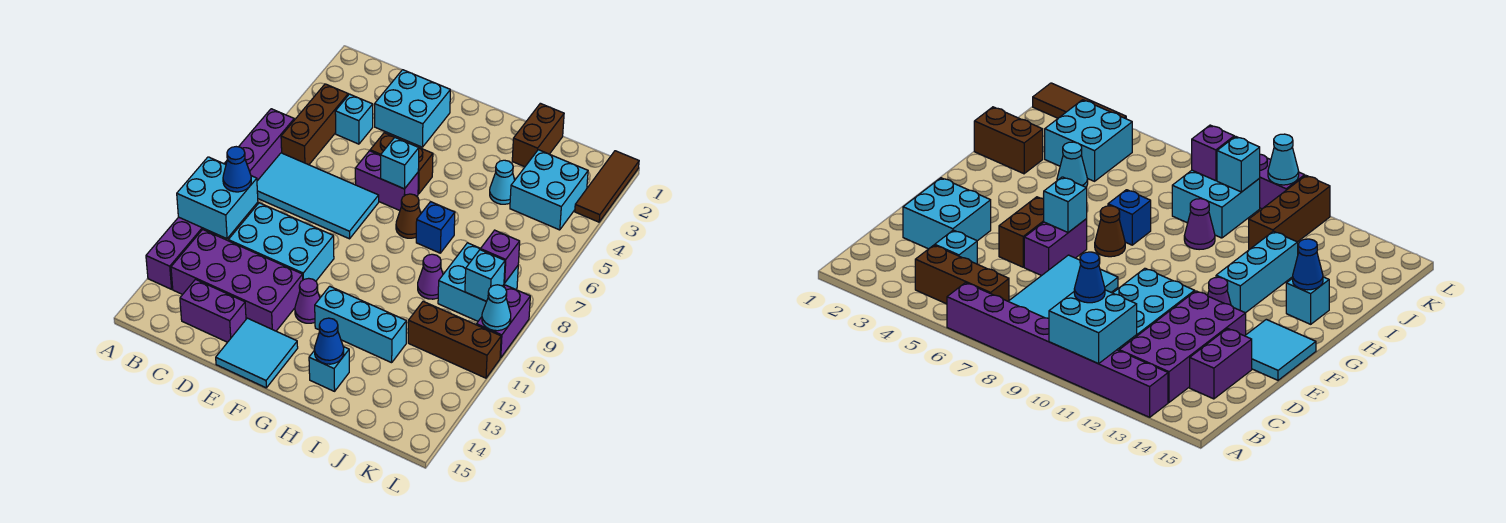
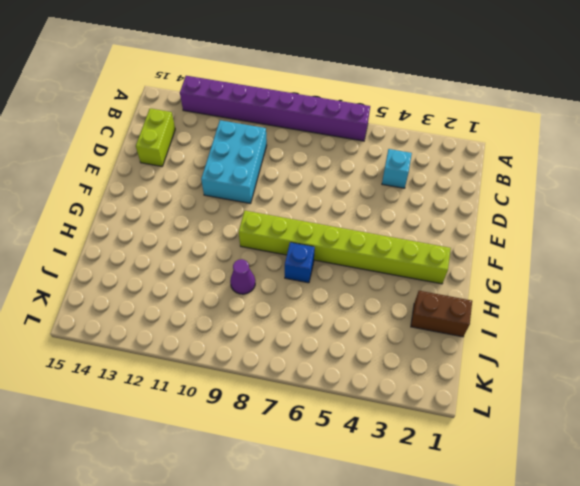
lime brick C14:D14 level 1 -> purple brick C14:D14 level 1
lime brick G2:G9 level 1 -> brown cone G7 level 1
none -> brown brick B4:B6 level 1
none -> cyan tile B7:E8 level 1
none -> purple brick B12:E13 level 1
none -> cyan brick D2:E3 level 1

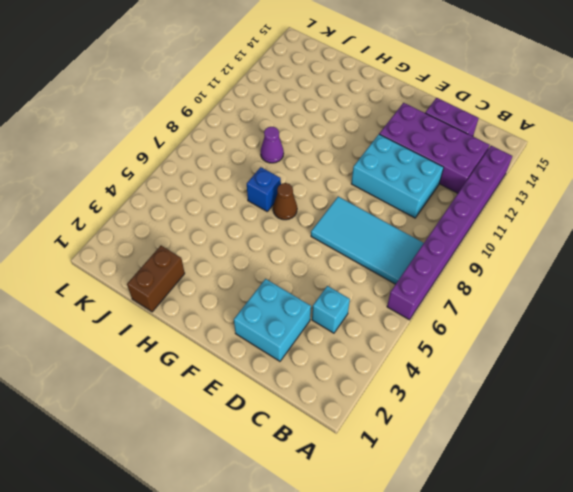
none -> brown brick B4:B6 level 1
none -> brown brick E5:F5 level 1
none -> purple brick E6:F6 level 1
none -> cyan tile E14:F15 level 1

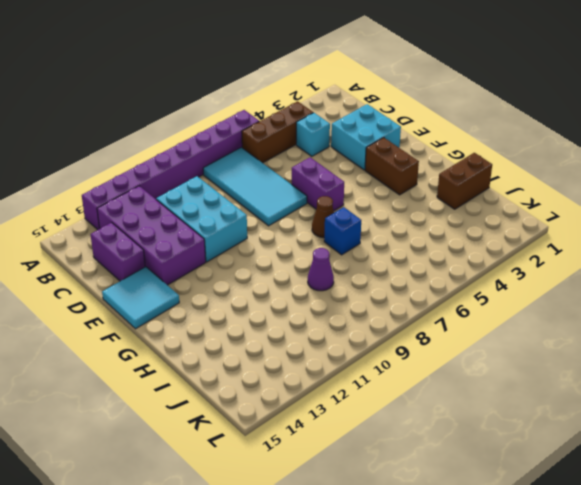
brown brick F3:G3 level 1 -> brown brick E5:F5 level 1
none -> purple cone F12 level 1
none -> cyan brick G12:I12 level 1
none -> cyan brick H14 level 1
none -> cyan cone I4 level 1

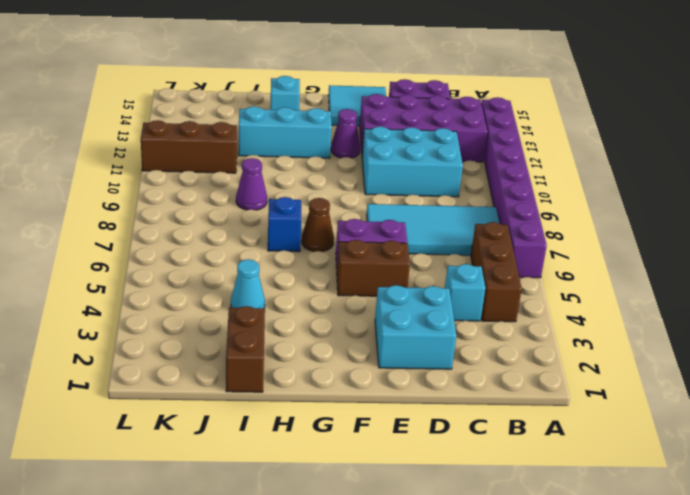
none -> cyan brick J3:K4 level 1
none -> cyan brick J8:K9 level 1
none -> brown tile L1:L3 level 1
none -> purple brick L9:L10 level 1

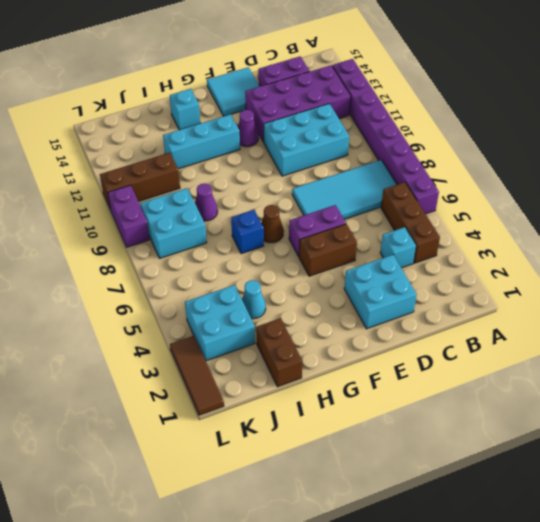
none -> cyan brick A10:B11 level 2
none -> cyan brick F6 level 2
none -> blue cone H14 level 2
none -> purple brick K8 level 2

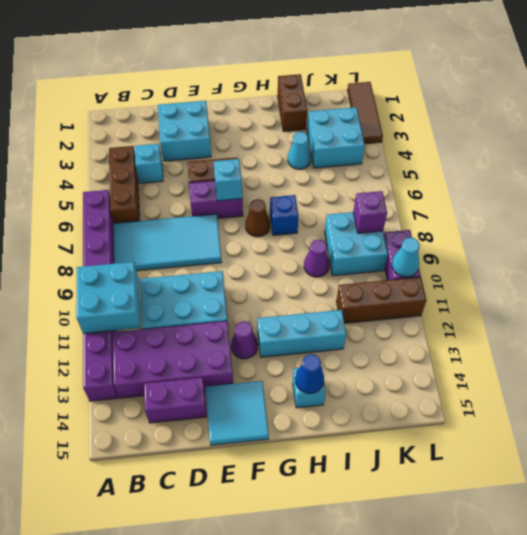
none -> cyan brick K9 level 2
none -> blue cone B10 level 3

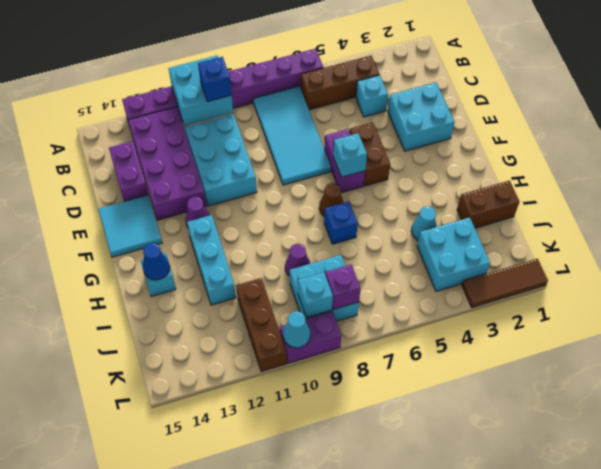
blue brick B10 level 3 -> blue cone B10 level 3

